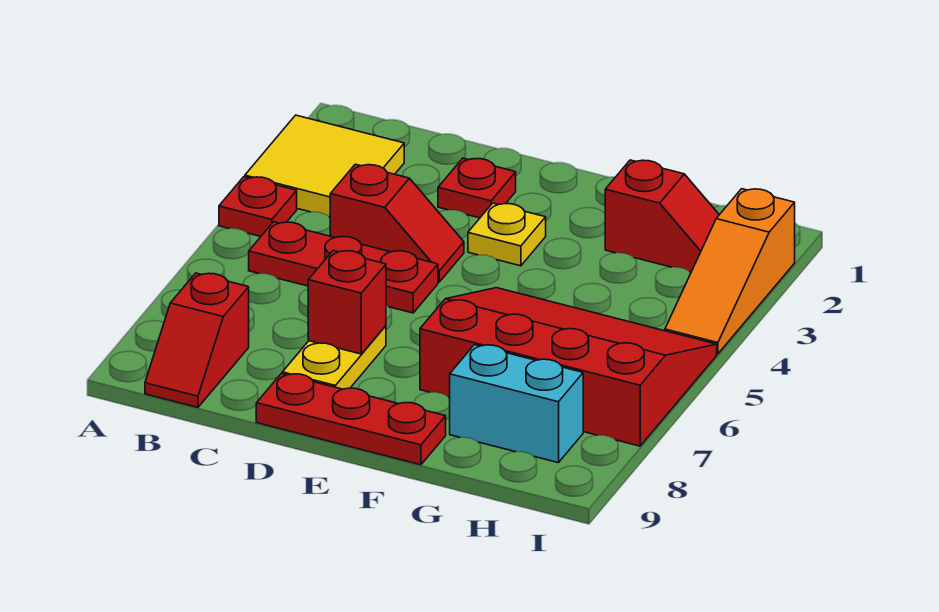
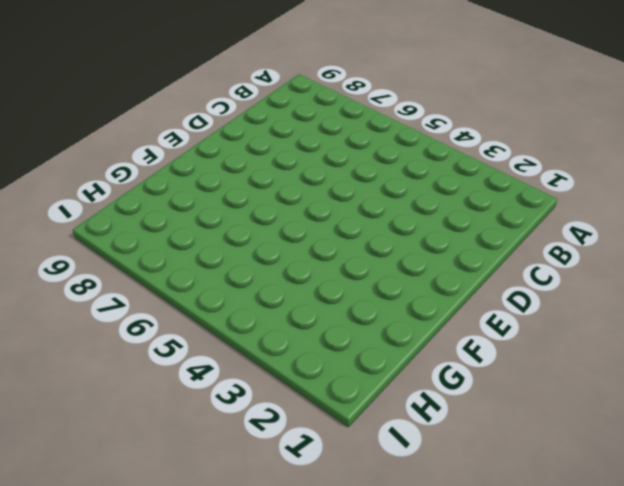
none -> yellow tile A2:B3 level 1
none -> red plate A4 level 1
none -> red plate B5:D5 level 1

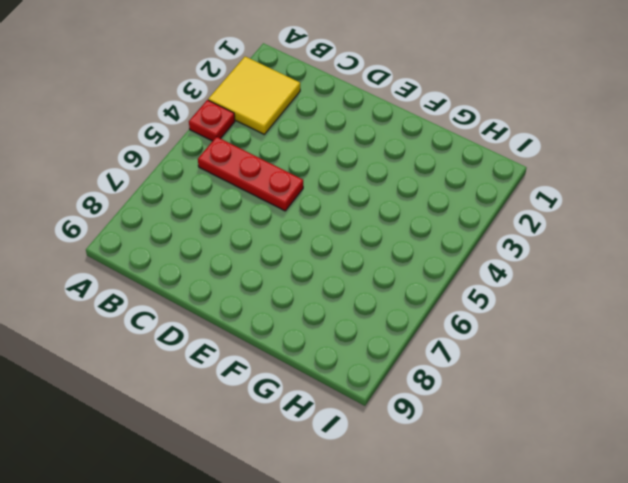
none -> red slope B8:B9 level 1 top 8
none -> red slope C4:D4 level 1 top C
none -> red plate D2 level 1

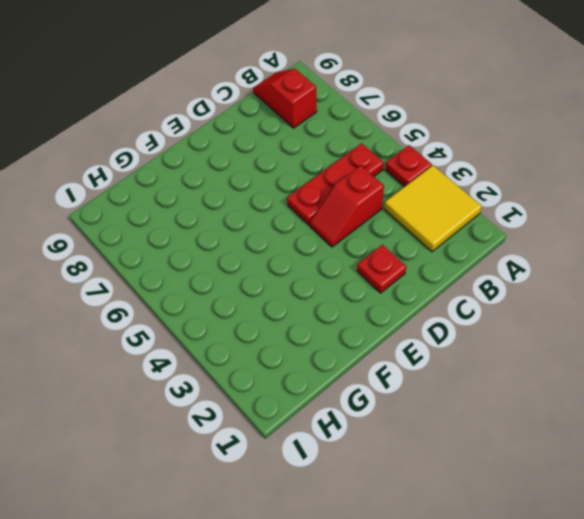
none -> yellow plate D7:D8 level 1
none -> red plate D9:F9 level 1
none -> yellow plate E3 level 1

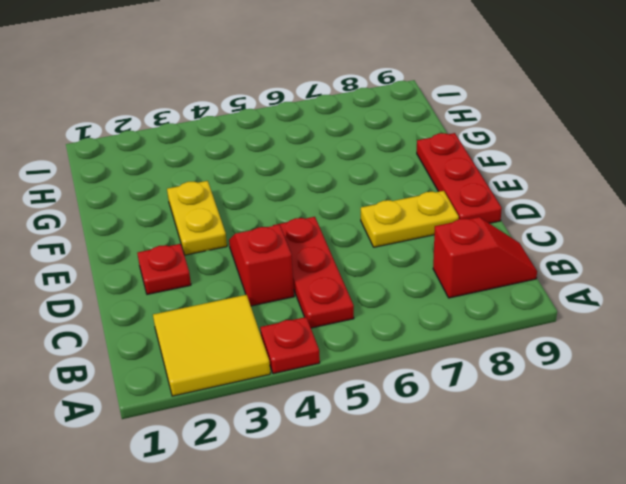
yellow plate E3:F3 level 1 -> yellow plate E3 level 1
none -> red slope F5:I7 level 1 top 7
none -> red slope G2:H2 level 1 top G
none -> cyan brick G8:H8 level 1

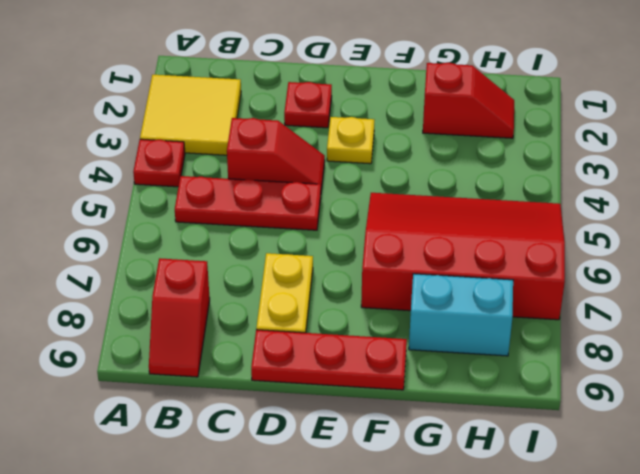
none -> orange slope I2:I4 level 1 top 2
none -> red brick D7 level 2

